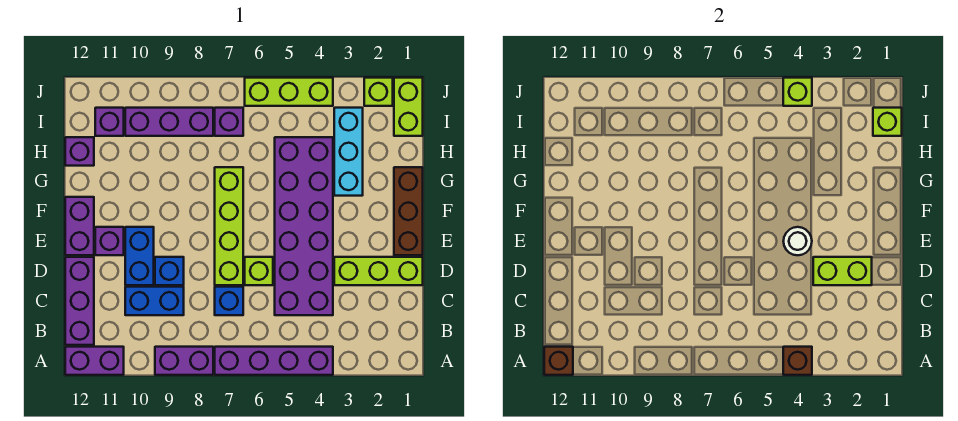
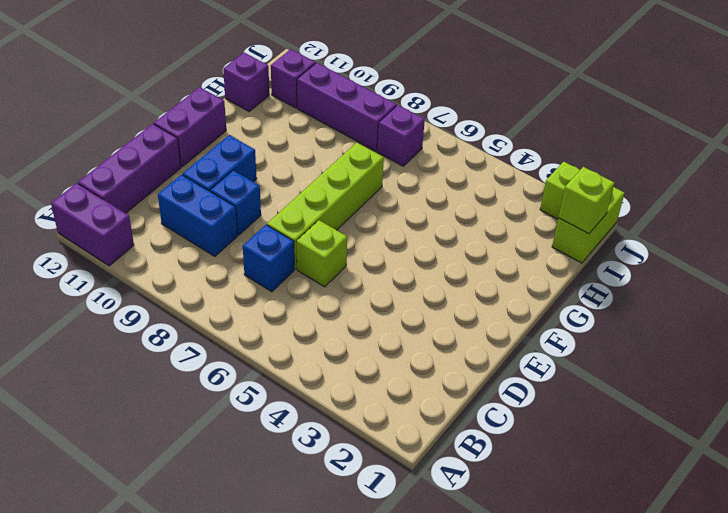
none -> purple brick A4:A7 level 1
none -> purple brick A8:A9 level 1
none -> purple brick C4:H5 level 1

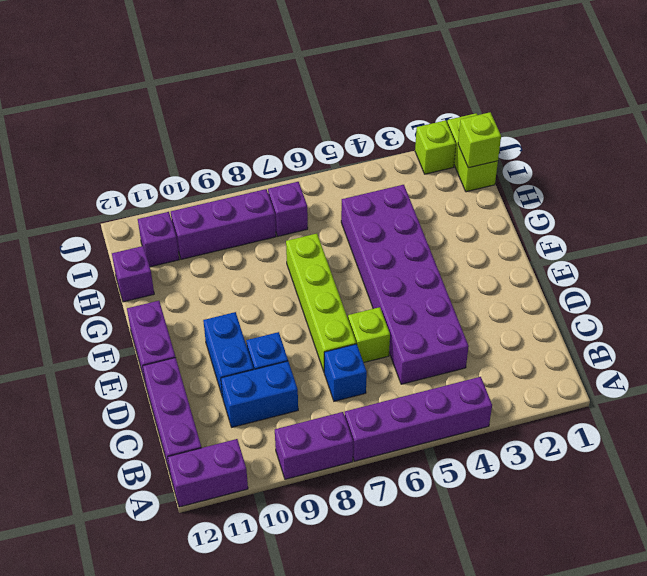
none -> lime brick D1:D3 level 1
none -> brown brick E1:G1 level 1
none -> purple brick E11 level 1

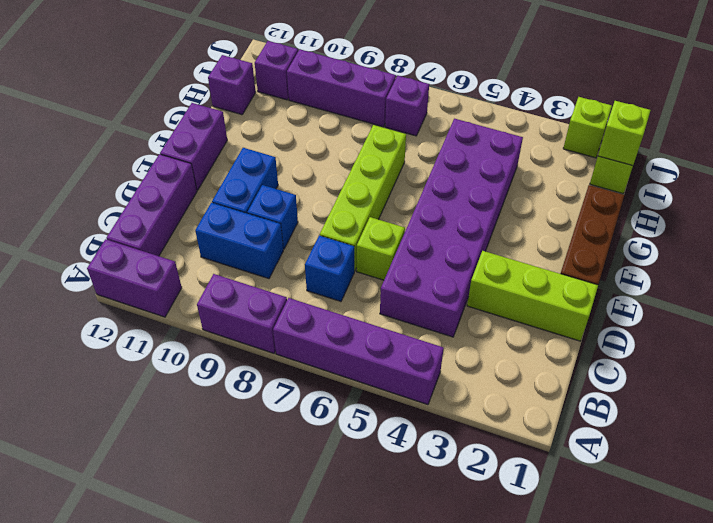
none -> purple brick E11 level 1
none -> cyan brick G3:I3 level 1
none -> lime brick J4:J6 level 1

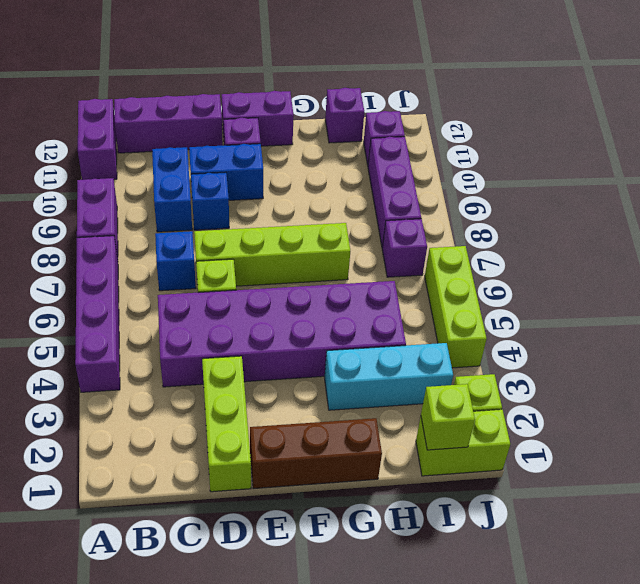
none -> brown brick A4 level 2
none -> brown brick A12 level 2
none -> lime brick D2:D3 level 2

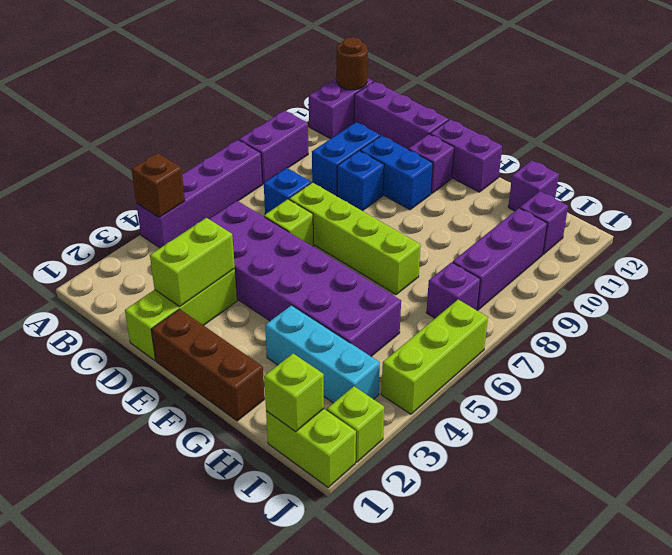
brown round brick A12 level 2 -> brown brick A12 level 2
none -> white round brick E4 level 2
none -> lime brick J4 level 2

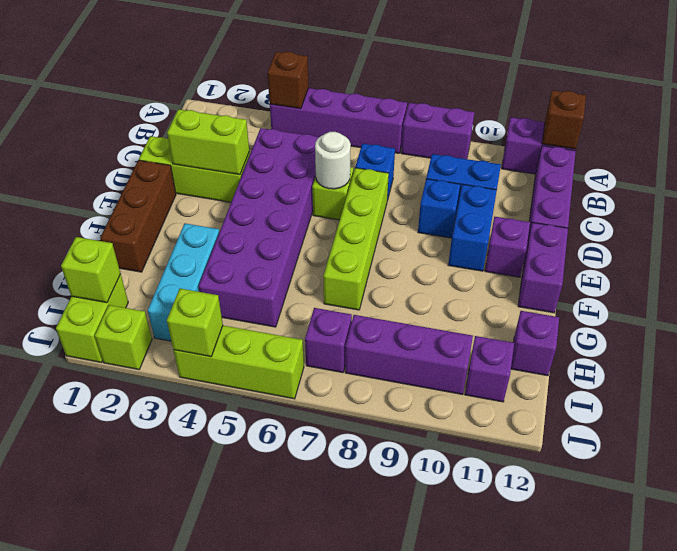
white round brick D6 level 2 -> white round brick E4 level 2

